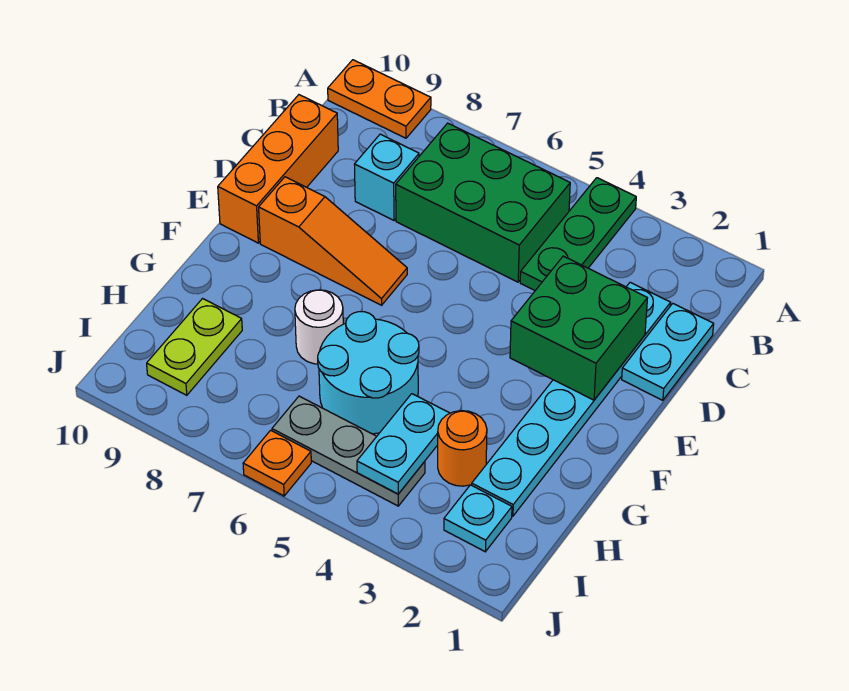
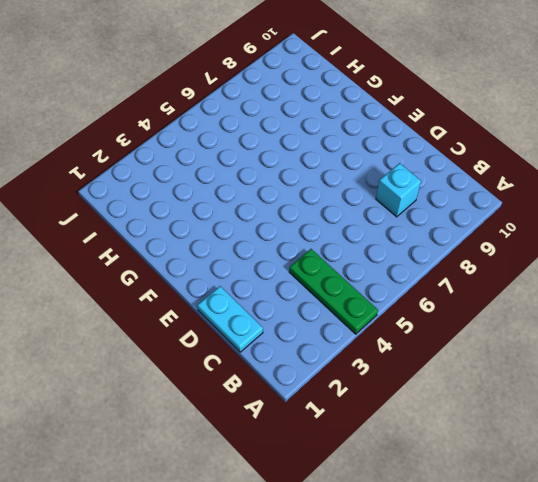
none -> orange plate A9:A10 level 1
none -> green brick B5:C7 level 1
none -> cyan plate C2:H2 level 1

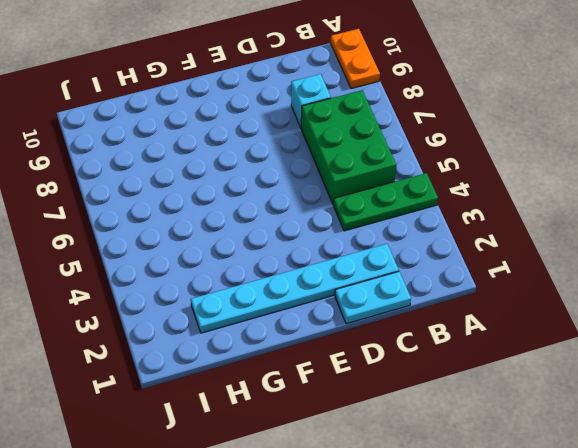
none -> orange brick C10:E10 level 1
none -> orange slope E7:E9 level 1 top 9
none -> cyan round brick G5:H6 level 1

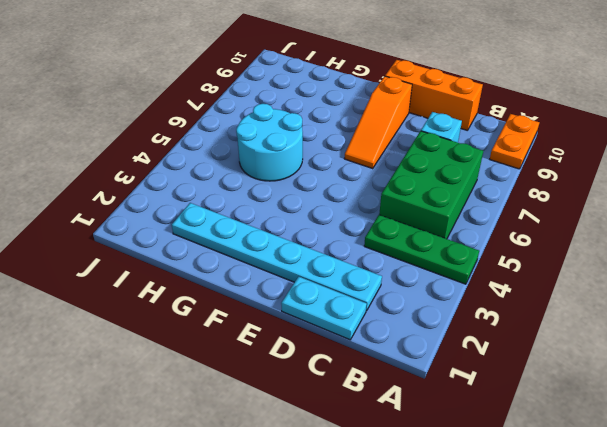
none -> white round brick G7 level 1
none -> orange round brick H3 level 1
none -> lime plate H9:I9 level 1

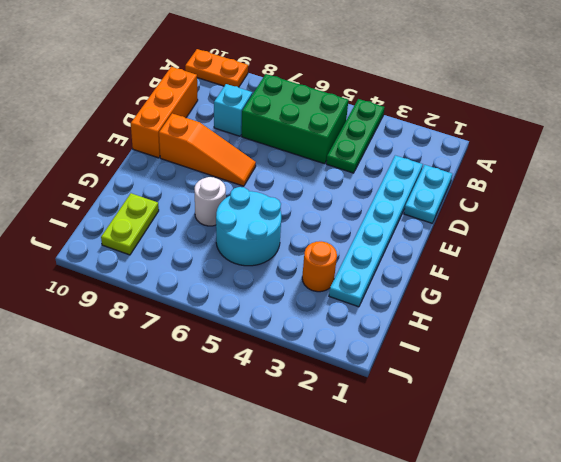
none -> cyan plate I2 level 1
none -> grey plate I4:I6 level 1
none -> orange plate J6 level 1

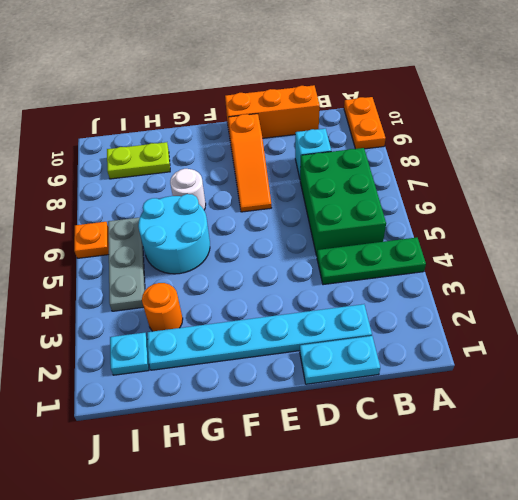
none -> green brick D2:E3 level 2
none -> cyan plate H4:I4 level 2

